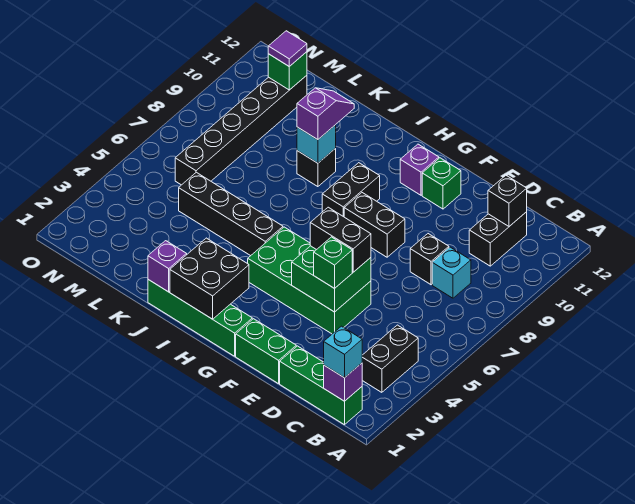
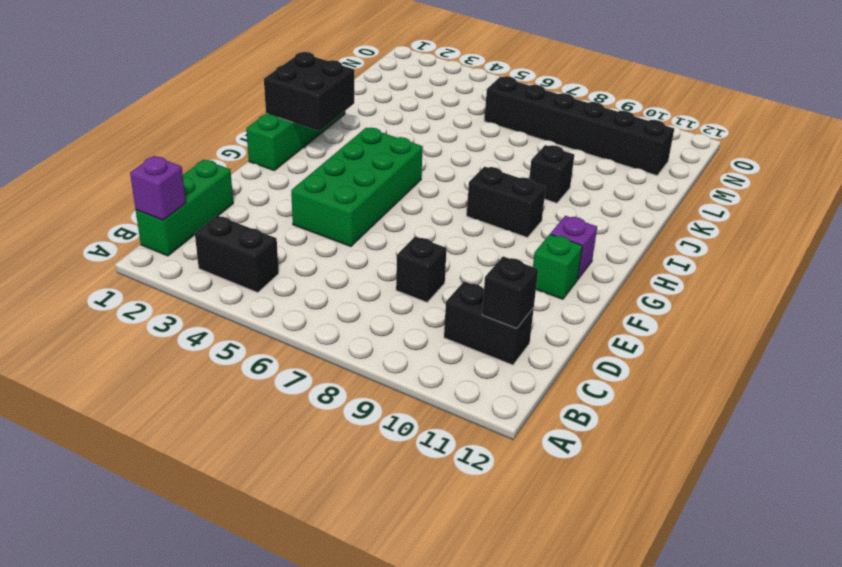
none -> cyan brick C8 level 1
none -> green brick E1:F1 level 1
none -> black brick F8:G8 level 1

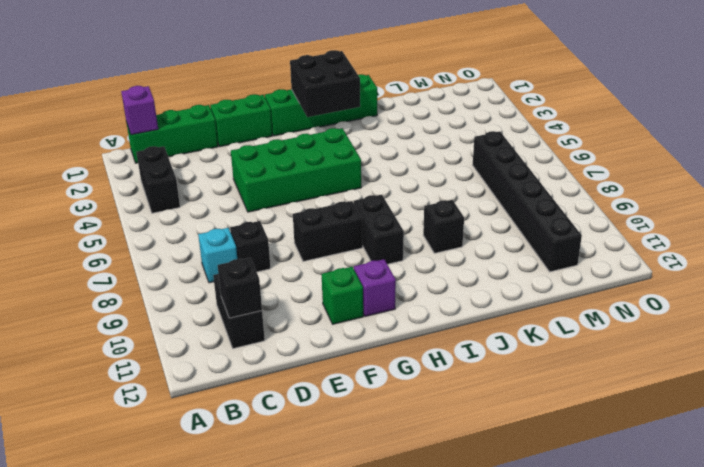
none -> black brick I5:L5 level 1
none -> green brick E4:F5 level 2
none -> purple brick J1 level 2

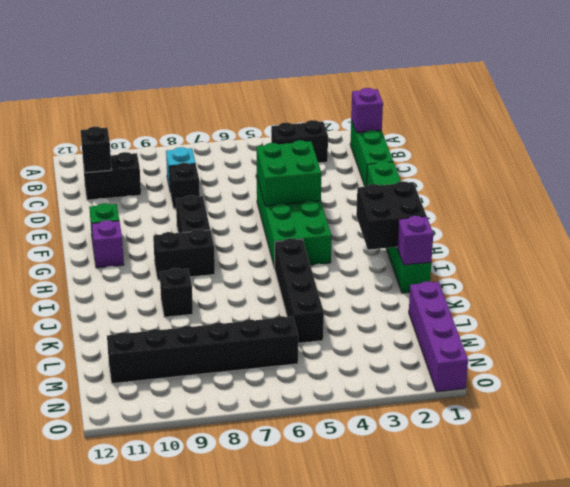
purple brick L1:O1 level 1 -> none
none -> cyan brick J9 level 2
none -> green brick M11 level 2
none -> cyan brick B1 level 3

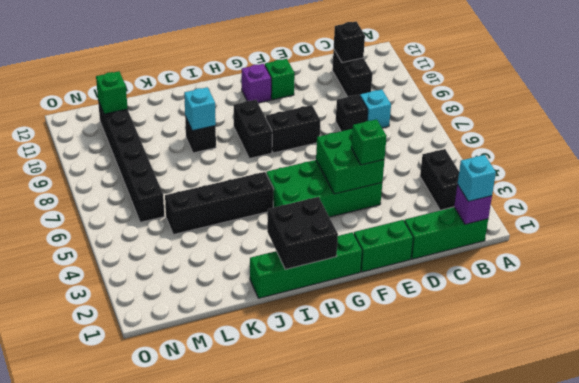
none -> purple brick J1 level 2
none -> black brick E5:F5 level 3
none -> purple slope J9:J10 level 3 top 9

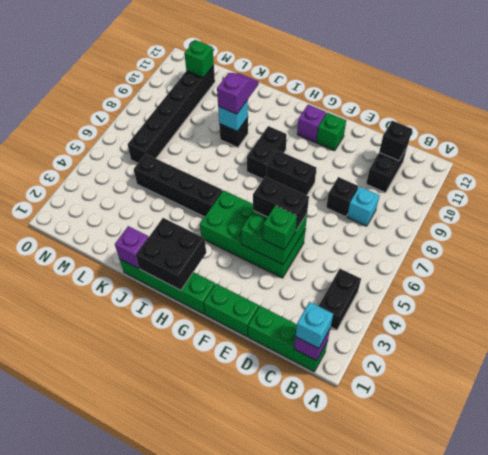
none -> purple tile M11 level 3

